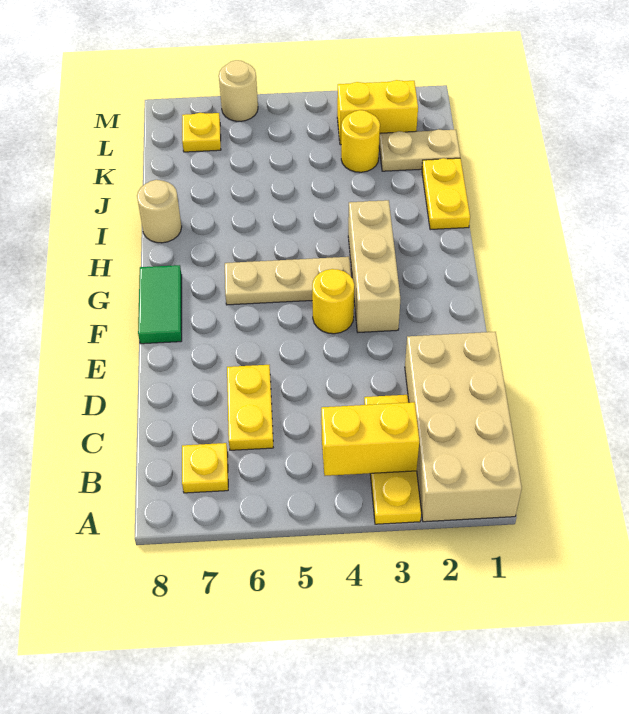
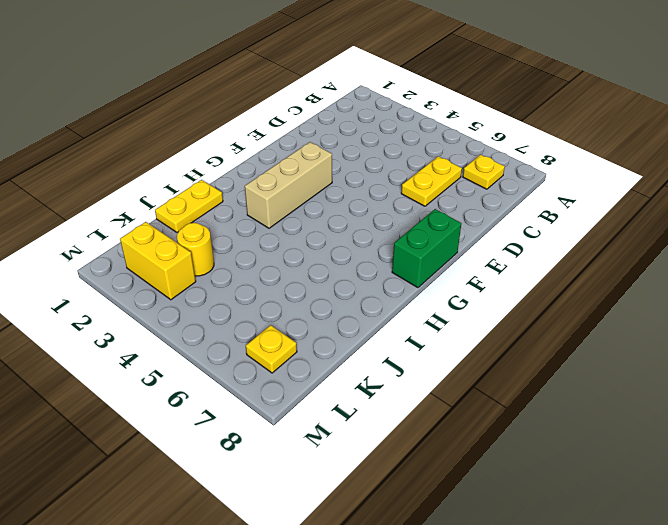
green brick F8:G8 level 1 -> green tile F8:G8 level 1
none -> tan brick A1:D2 level 1
none -> yellow plate A3:C3 level 1
none -> yellow round brick F4 level 1

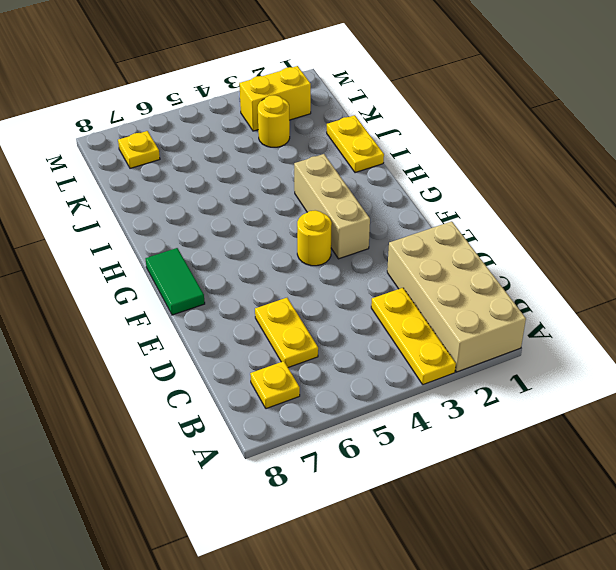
none -> tan plate G4:G6 level 1
none -> tan round brick I8 level 1
none -> tan plate K1:K2 level 1

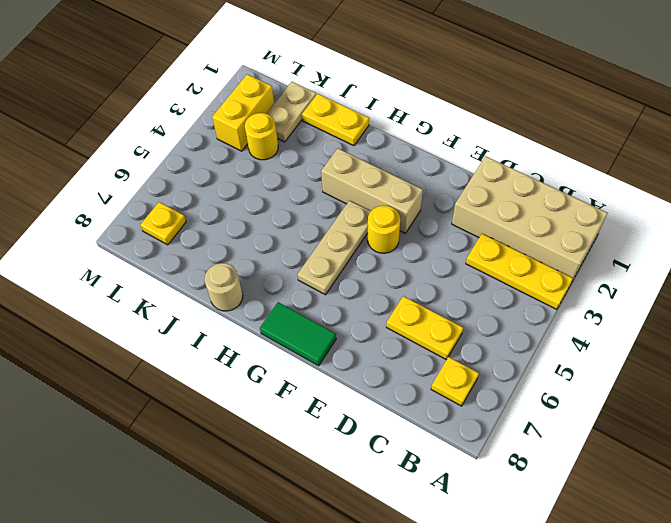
none -> tan round brick M6 level 1
none -> yellow brick B3:B4 level 2

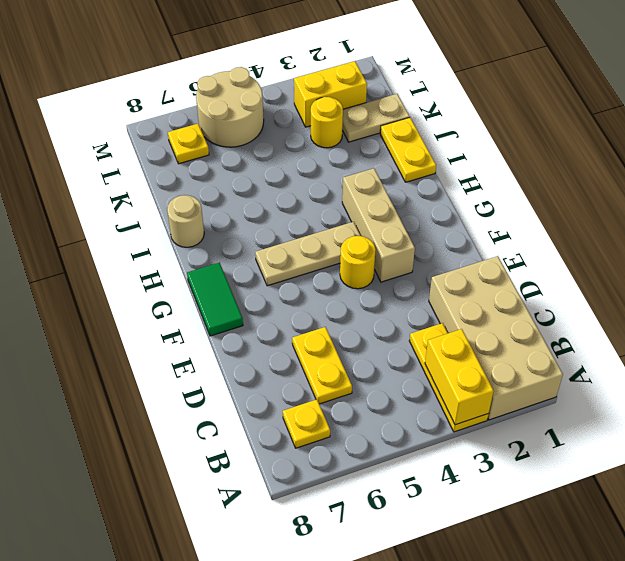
yellow brick A3:B3 level 2 -> yellow brick B3:B4 level 2
tan round brick L5:M6 level 1 -> tan round brick M6 level 1

